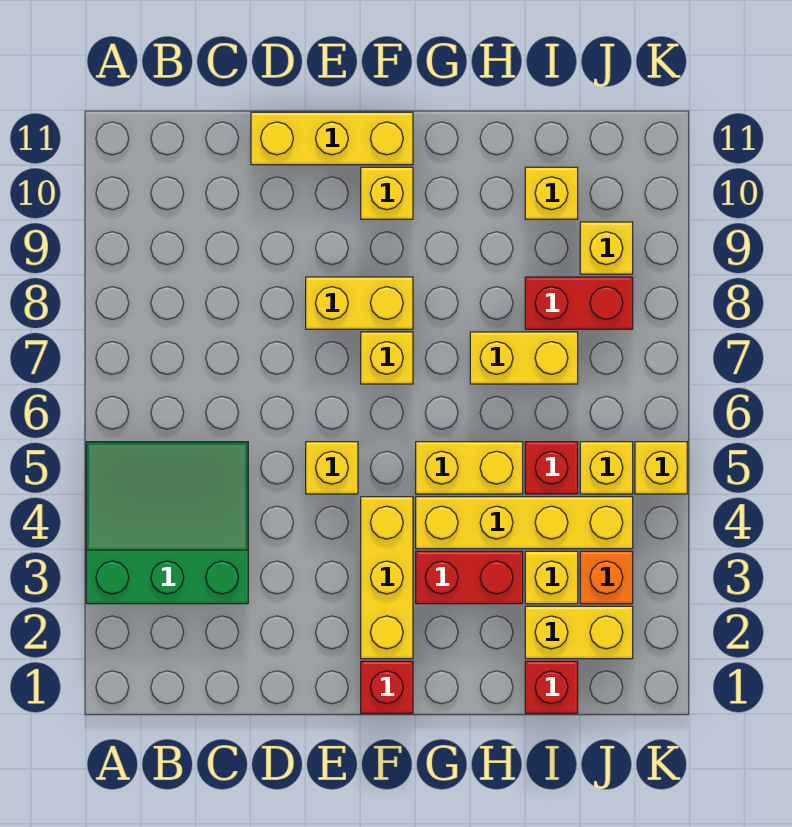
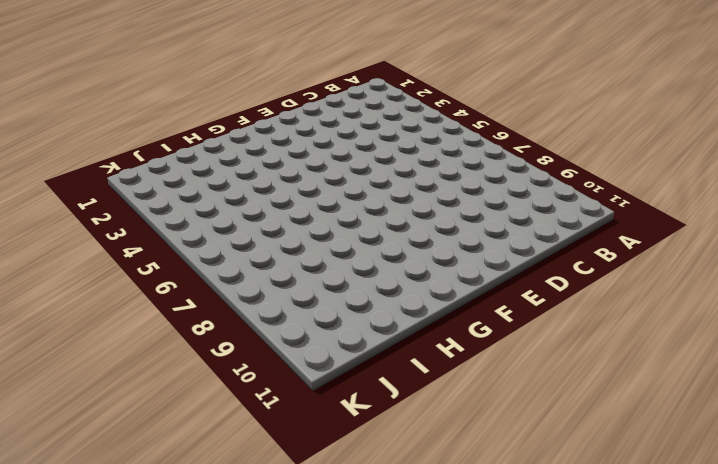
none -> green slope A3:C5 level 1 top 3
none -> yellow brick D11:F11 level 1
none -> yellow brick E5 level 1

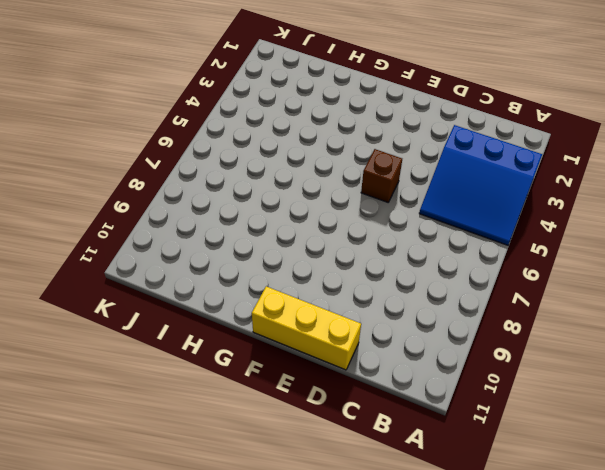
blue slope A3:C5 level 1 top 3 -> green slope A3:C5 level 1 top 3
brown brick E5 level 1 -> yellow brick E5 level 1
none -> yellow brick E8:F8 level 1
none -> red brick F1 level 1
none -> yellow brick F2:F4 level 1

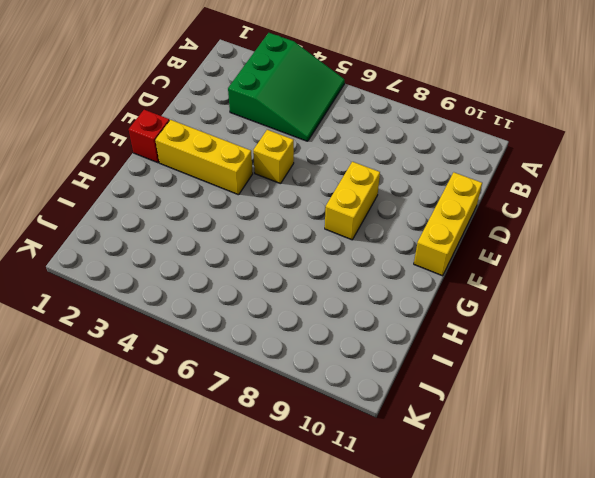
none -> yellow brick F7 level 1
none -> yellow brick F10 level 1
none -> red brick G3:H3 level 1

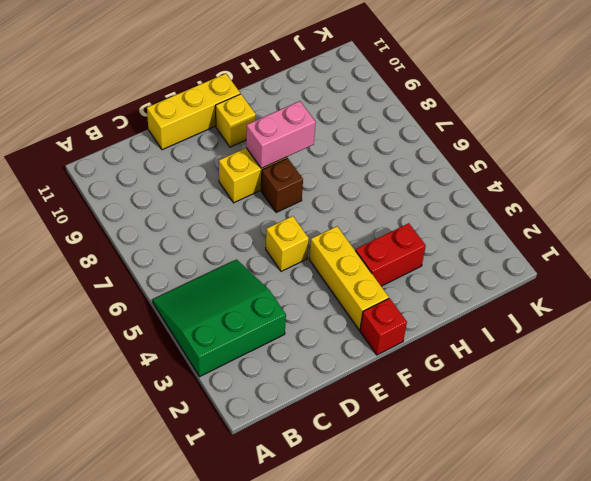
brown brick F7 level 1 -> yellow brick F7 level 1
pink brick F8:G8 level 2 -> none
none -> yellow brick G4:J4 level 1
none -> yellow brick G5:H5 level 1
none -> yellow brick H7:I7 level 1

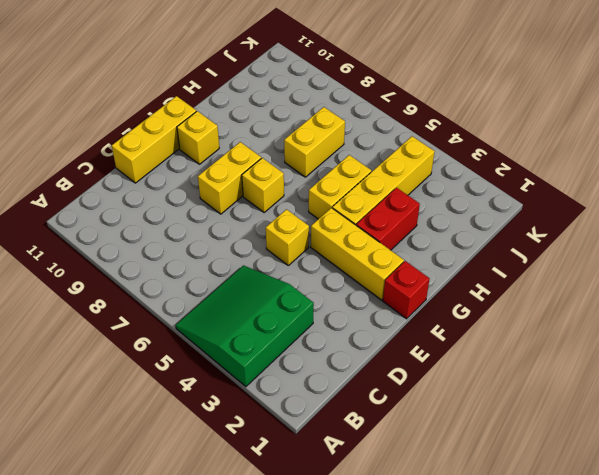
none -> red brick I1 level 1
none -> yellow brick I2:J2 level 1
none -> yellow brick I3 level 1

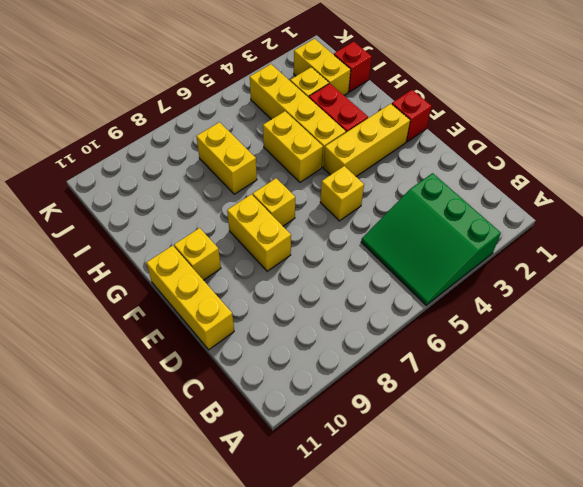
none -> red brick I5 level 1
none -> red brick I8:J8 level 1
none -> yellow brick I10 level 1

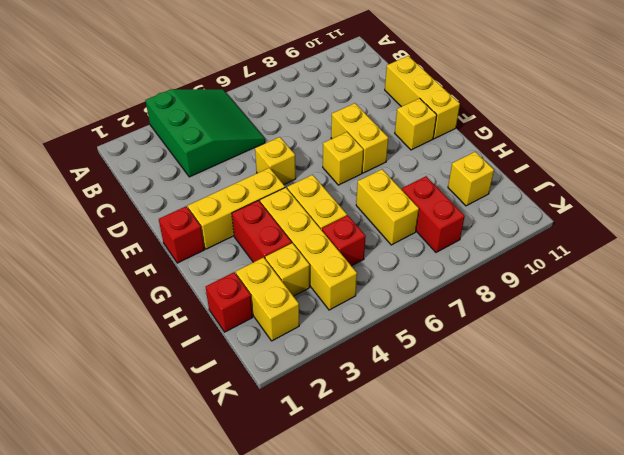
none -> orange brick J3 level 1
none -> yellow brick J5 level 1
none -> yellow brick J9 level 1

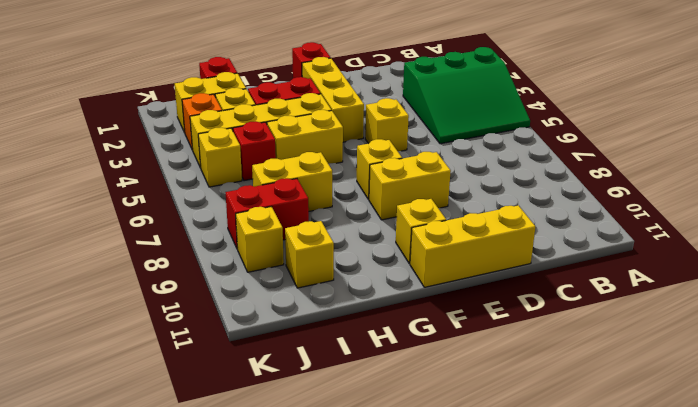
none -> yellow brick K5 level 1

